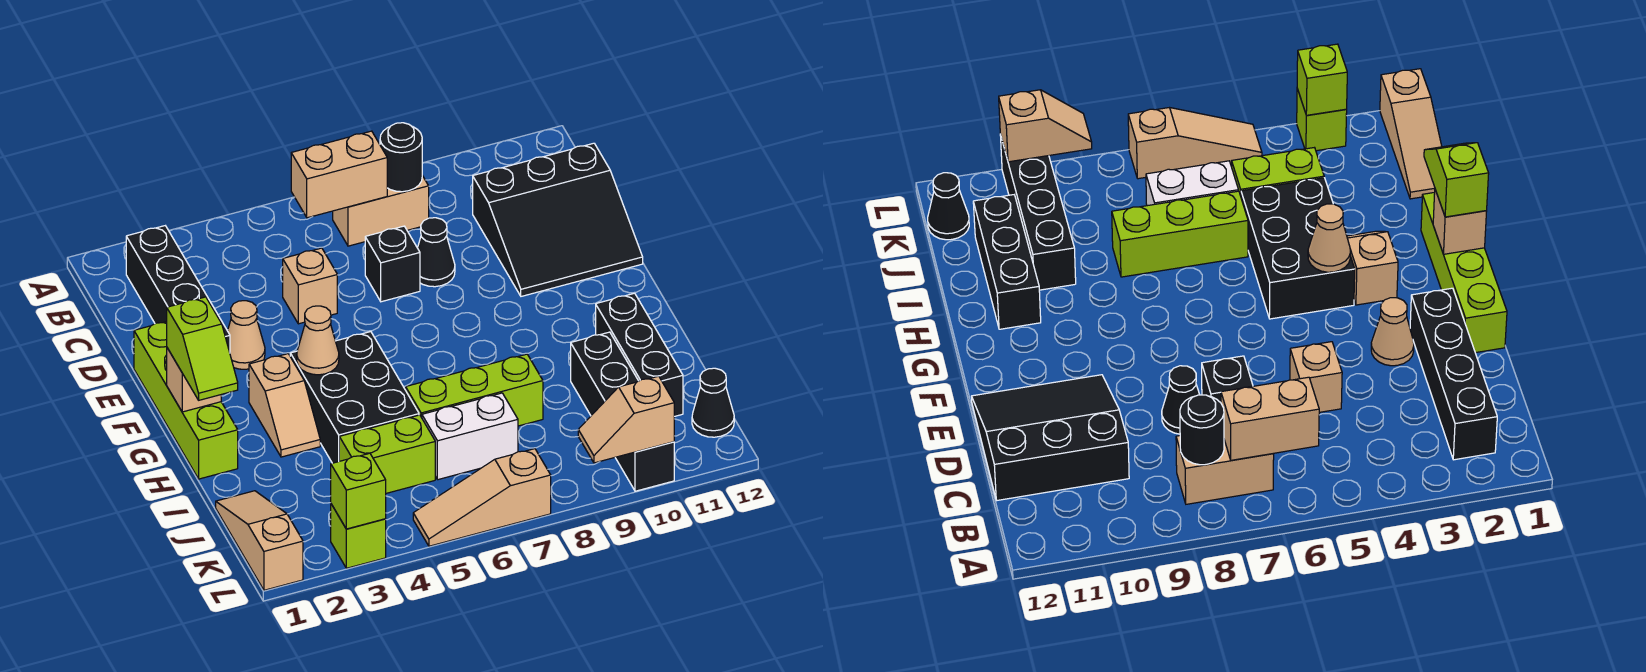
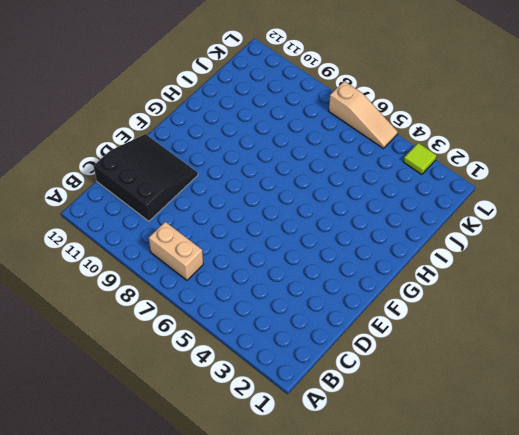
lime tile L3 level 1 -> lime brick L3 level 1
none -> black brick B2:E2 level 1
none -> tan brick D5 level 1
none -> black brick D7 level 1

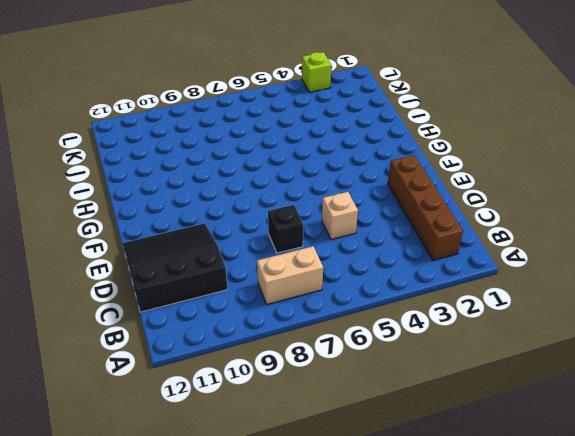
brown brick B2:E2 level 1 -> black brick B2:E2 level 1
none -> black cone D8 level 1
none -> lime brick E1:H1 level 1
none -> tan cone E3 level 1

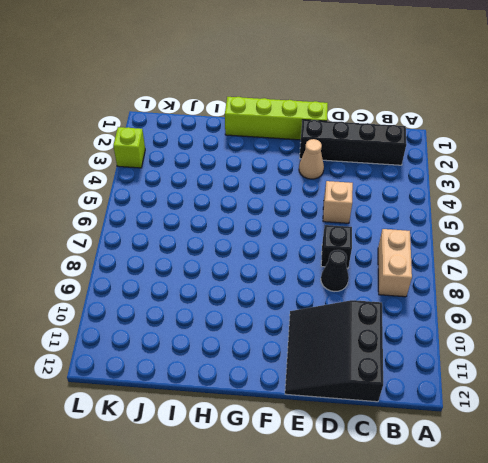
none -> tan slope G3:H3 level 1 top G
none -> black brick G4:I5 level 1
none -> black brick H11:J11 level 1

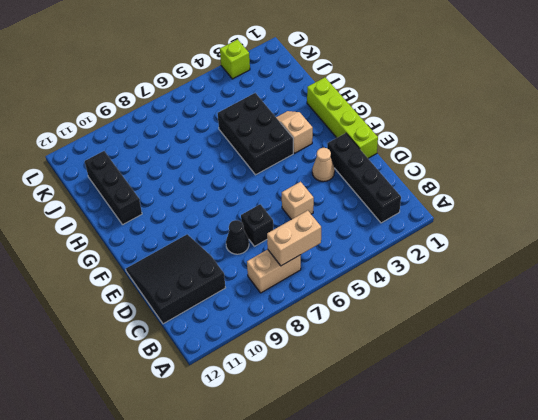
none -> lime brick I6:I8 level 1
none -> black brick I10:L10 level 1
none -> tan slope J1:L1 level 1 top L

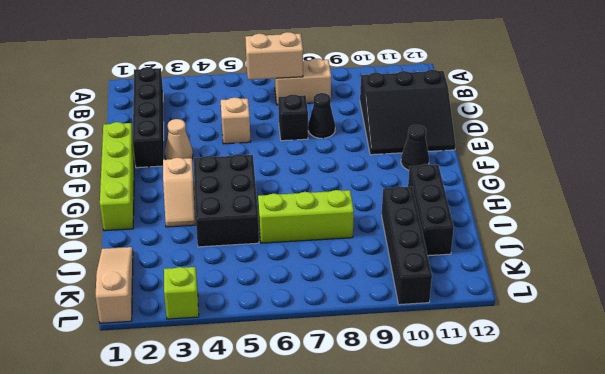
black cone F11 level 1 -> black cone K12 level 1
none -> lime brick J4:J5 level 1
none -> white brick J6:J7 level 1
none -> tan slope L5:L7 level 1 top 7

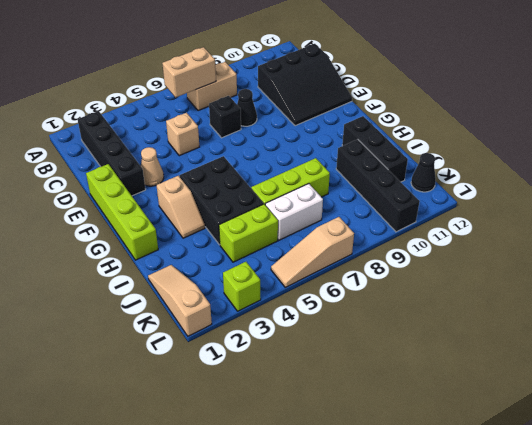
none -> black round brick B8 level 2
none -> tan brick G1 level 2
none -> tan cone G4 level 2

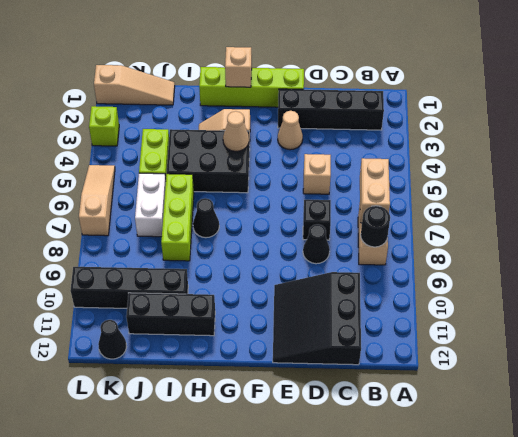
black cone H7 level 1 -> none
none -> lime brick L3 level 2
none -> tan slope L9:L10 level 2 top 10
none -> lime slope G1:H1 level 3 top G

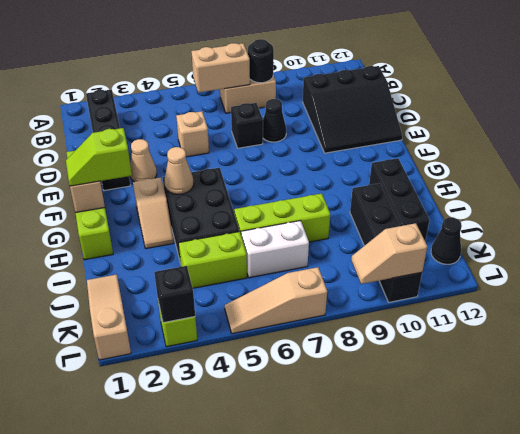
lime slope G1:G2 level 3 top 2 -> lime slope G1:H1 level 3 top G
black brick L3 level 2 -> lime brick L3 level 2

